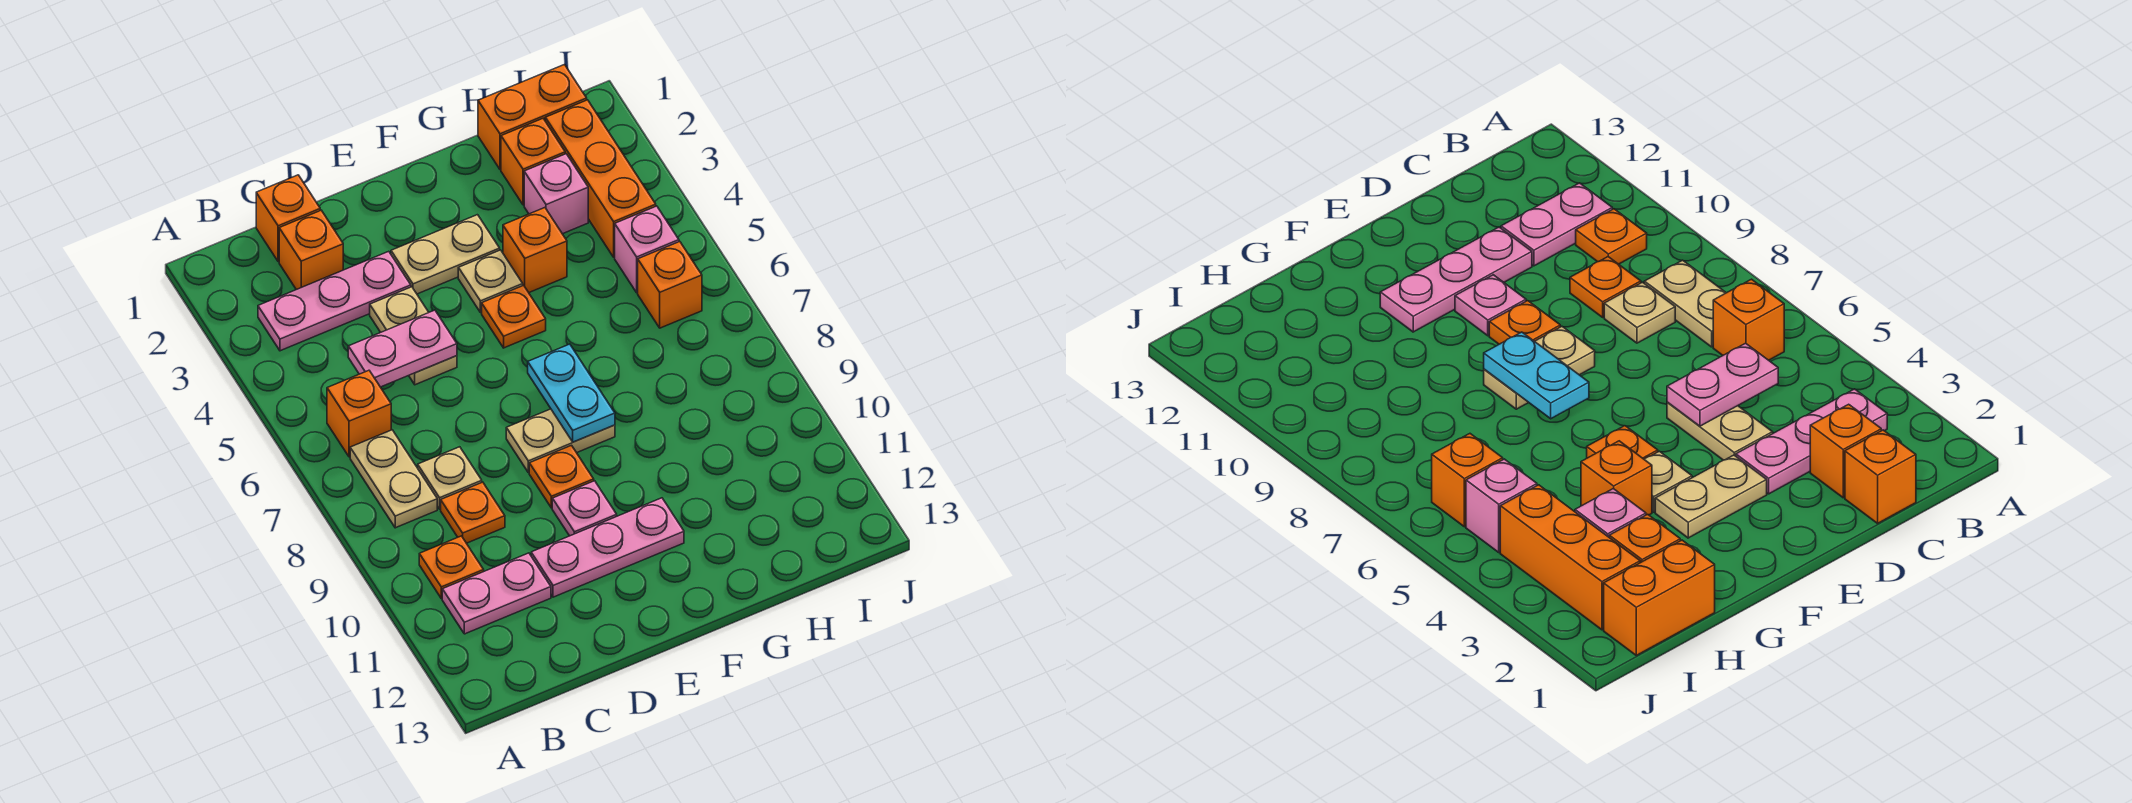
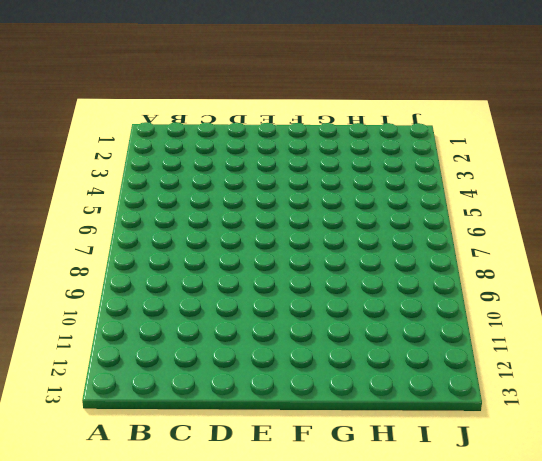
none -> pink plate B3:D3 level 1
none -> orange brick B6 level 1
none -> tan plate B7:B8 level 1

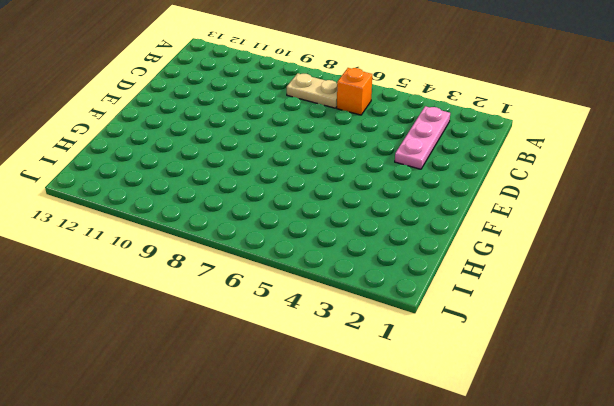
none -> orange plate B10 level 1
none -> pink plate B11:C11 level 1
none -> orange brick C1 level 1

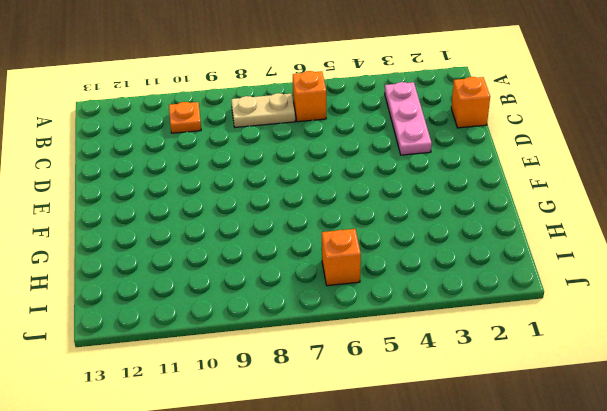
none -> pink plate B11:C11 level 1
none -> orange brick C2 level 1
none -> tan plate C8 level 1

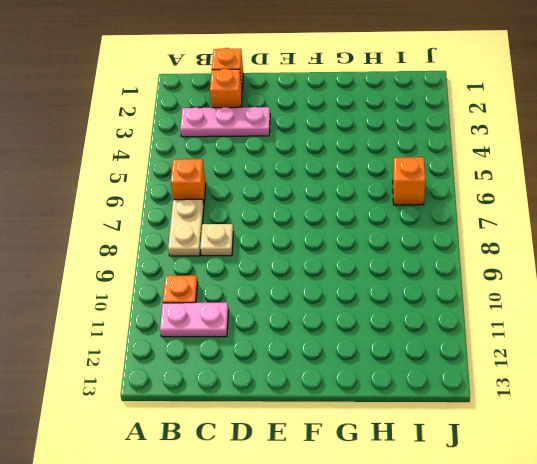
none -> orange plate C9 level 1
none -> tan plate D4:D5 level 1
none -> pink plate D11:F11 level 1

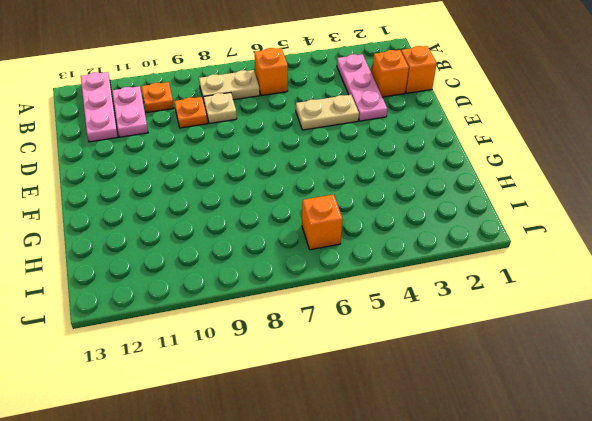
pink plate A12:C12 level 1 -> pink plate D11:F11 level 1
none -> tan plate E3:F3 level 1
none -> tan plate E8:F8 level 1
none -> orange plate E9 level 1

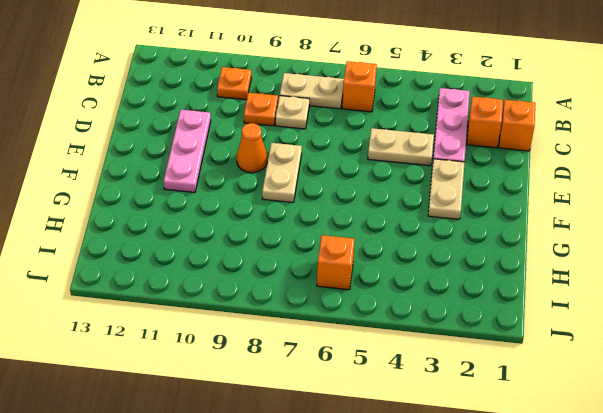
orange cone E9 level 1 -> orange plate E9 level 1
none -> pink plate B11:C11 level 1
none -> pink plate E10 level 1
none -> tan plate F4 level 1

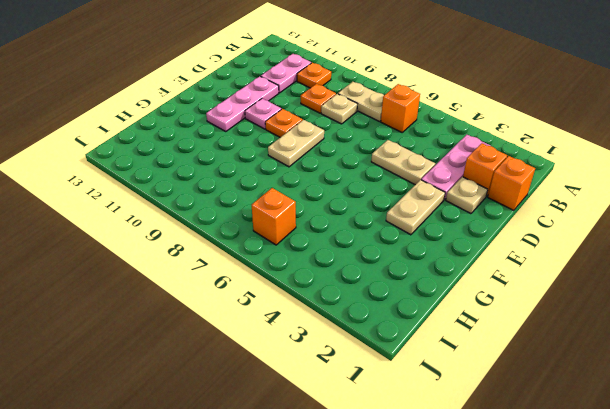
tan plate D2 level 1 -> tan plate F4 level 1
none -> orange plate F5 level 1
none -> orange brick G4 level 1
none -> orange brick H1:I1 level 1

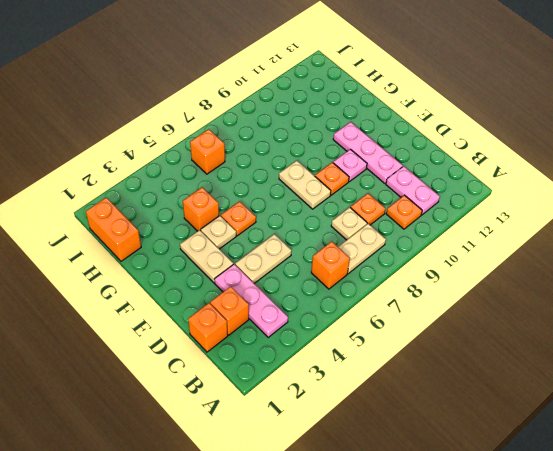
none -> orange brick H2 level 1
none -> pink brick H3 level 1
none -> orange brick I2:I4 level 1

